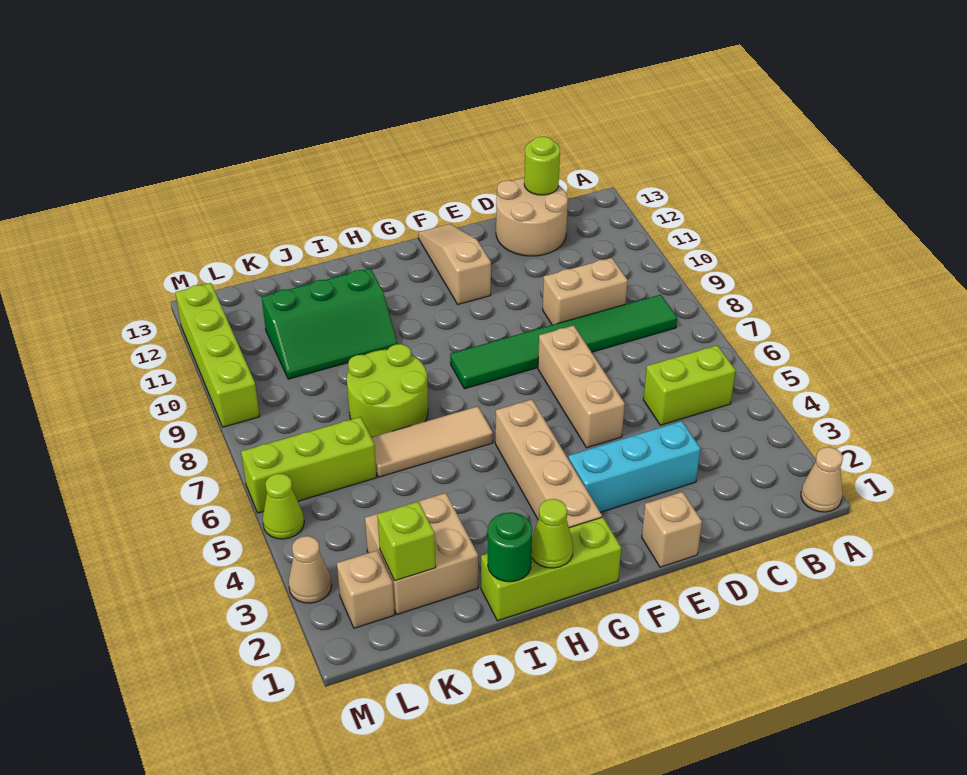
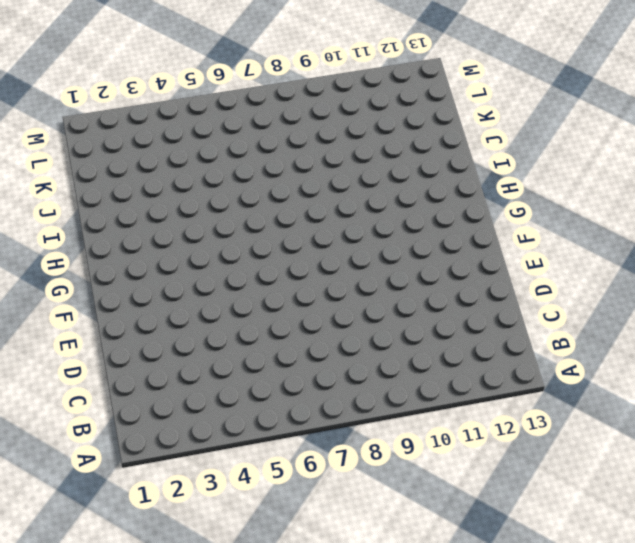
none -> tan cone A1 level 1
none -> lime brick B5:C5 level 1
none -> green tile B8:G8 level 1

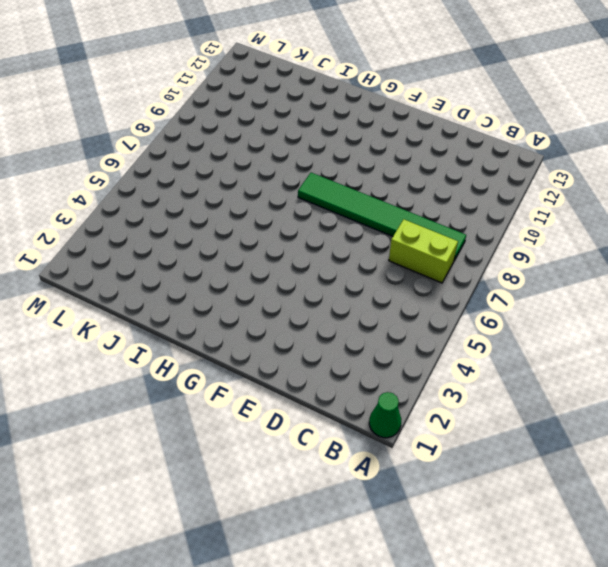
green cone A1 level 1 -> tan cone A1 level 1
lime brick B7:C7 level 1 -> lime brick B5:C5 level 1
none -> tan brick C9:D9 level 1
none -> tan round brick C12:D13 level 1
none -> cyan brick D3:F3 level 1

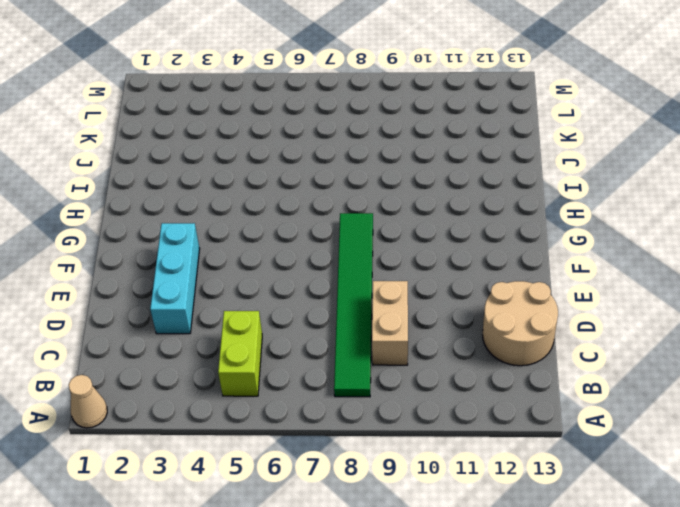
none -> tan brick E1 level 1
none -> tan brick E5:E7 level 1
none -> tan slope F11:F13 level 1 top 11

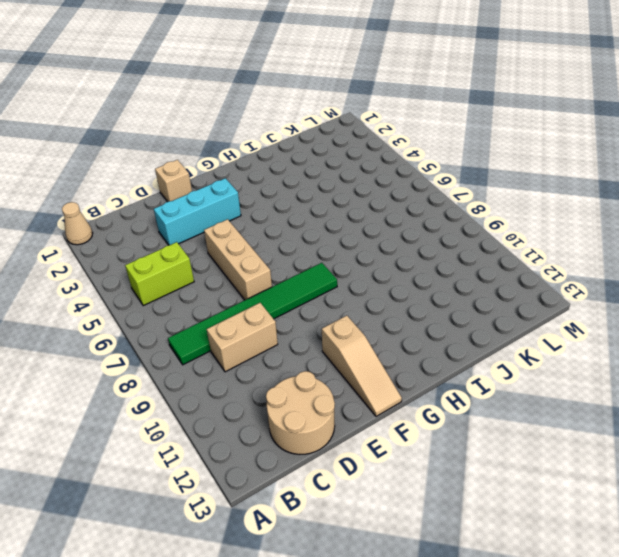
none -> lime brick G1:I1 level 1
none -> tan brick G2:G5 level 1
none -> tan tile H6:J6 level 1

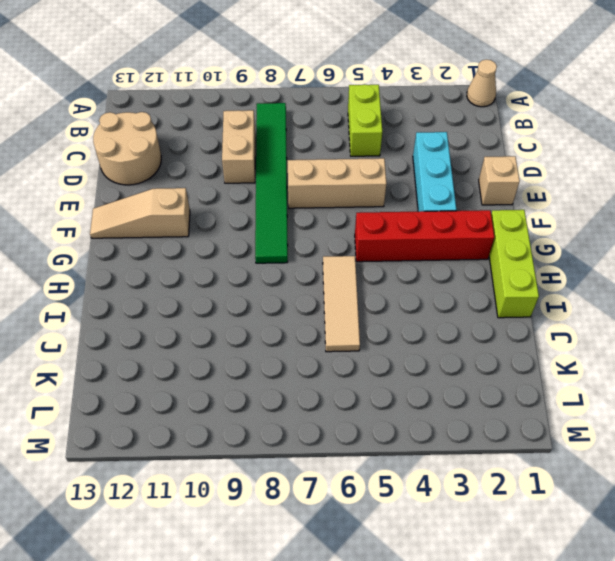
red brick G2:G5 level 1 -> tan brick G2:G5 level 1
none -> lime round brick I7:J8 level 1
none -> green slope I10:K11 level 1 top 11
none -> tan brick J2:K3 level 1

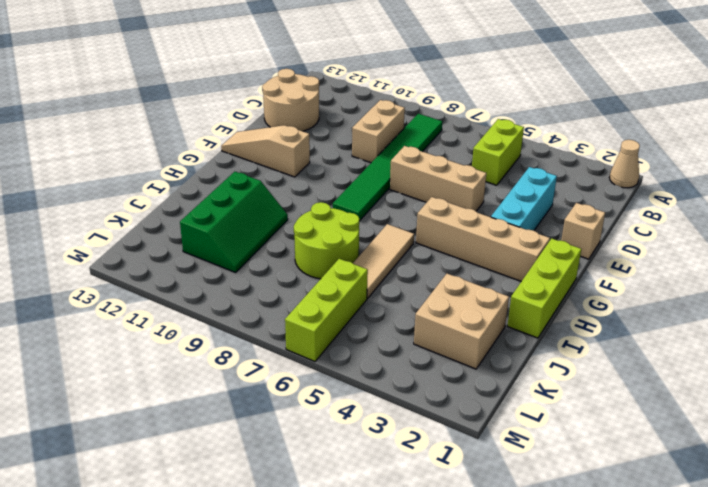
none -> tan brick L2 level 1
none -> tan cone M3 level 1
none -> lime cone M5 level 1

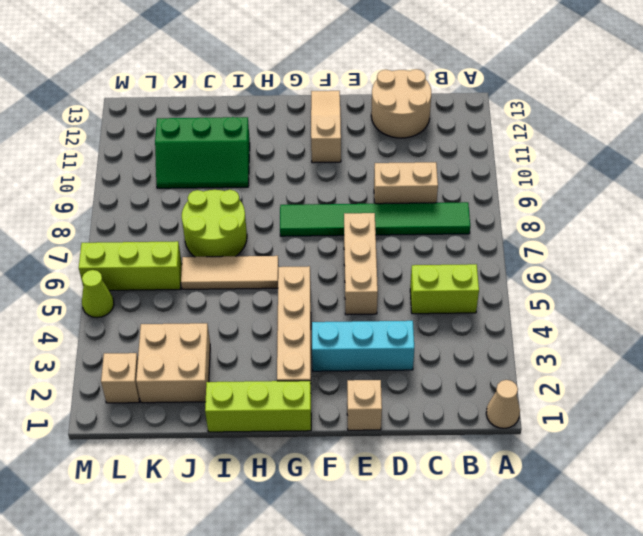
none -> tan cone M3 level 1
none -> lime brick M9:M12 level 1
none -> lime round brick C13 level 2

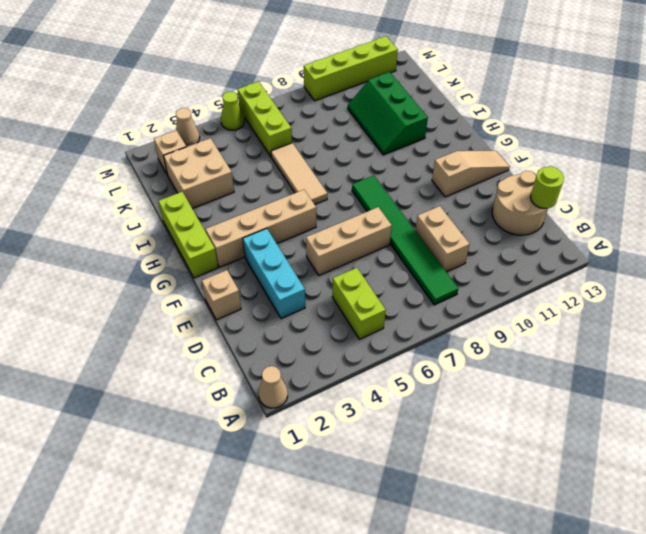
none -> lime round brick I7:J8 level 1
none -> lime cone H1 level 2
none -> green round brick I1 level 2

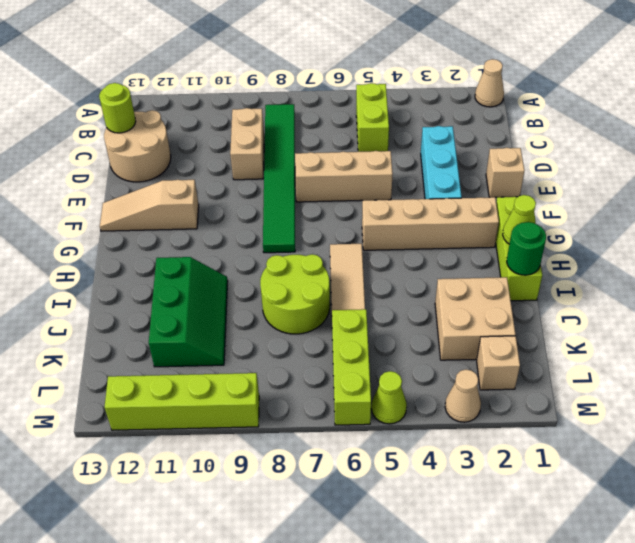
none -> lime brick K2 level 2

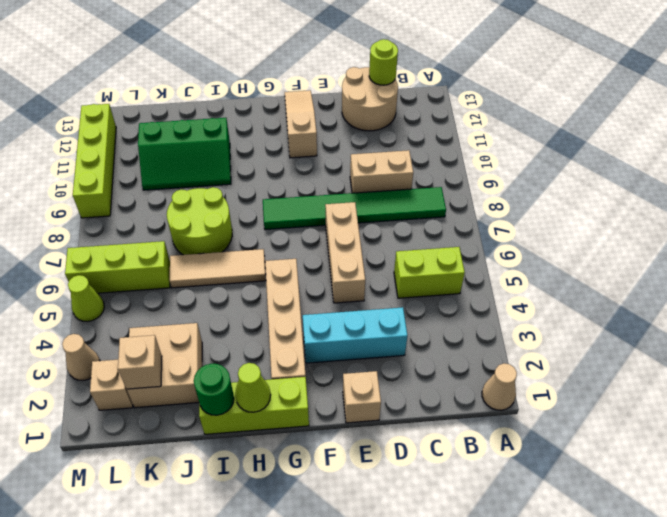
tan brick K2 level 2 -> lime brick K2 level 2

